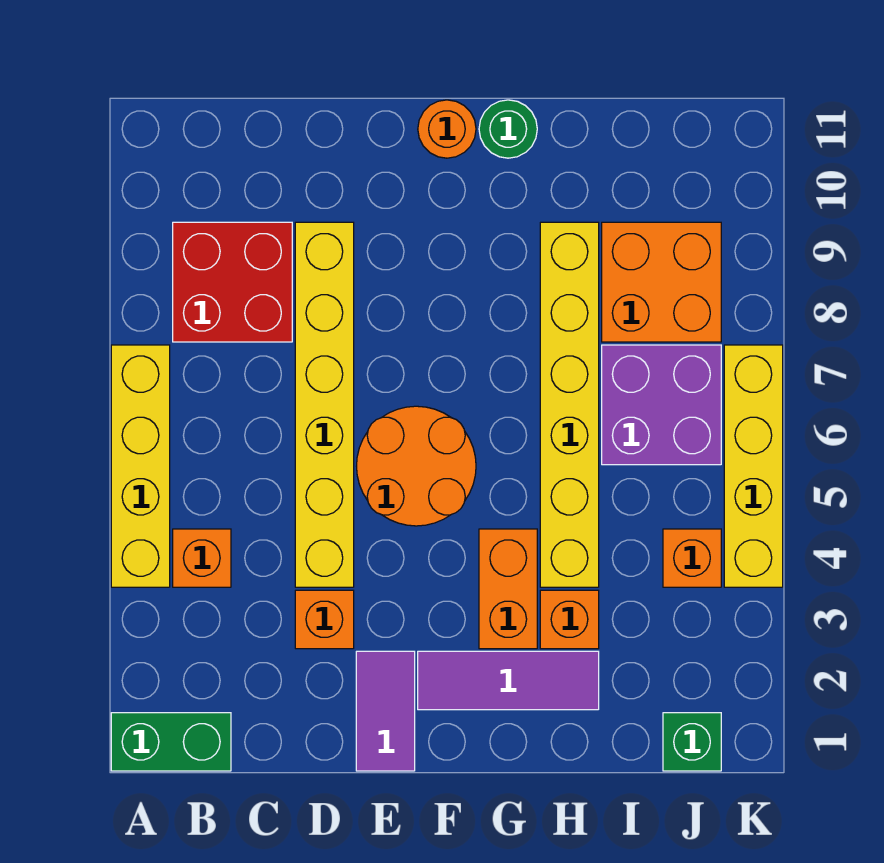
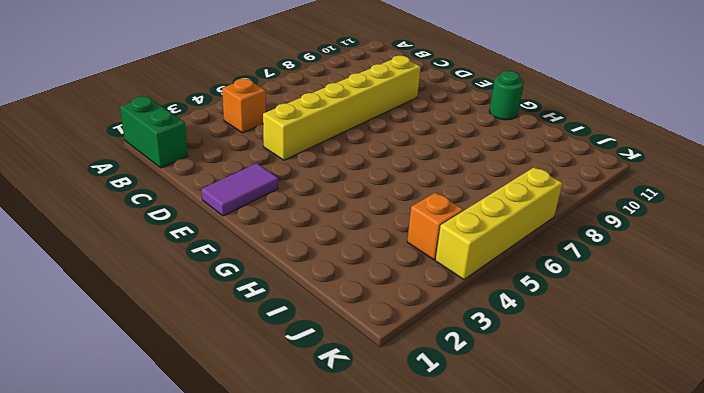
none -> yellow brick A4:A7 level 1
none -> red brick B8:C9 level 1
none -> orange brick D3 level 1

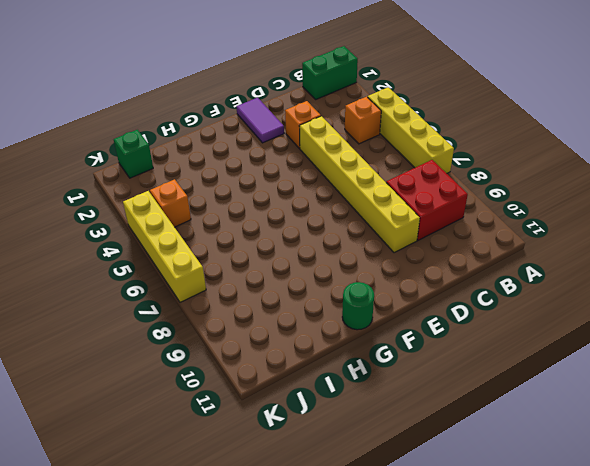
none -> orange round brick E5:F6 level 1
none -> purple tile F2:H2 level 1
none -> orange round brick F11 level 1

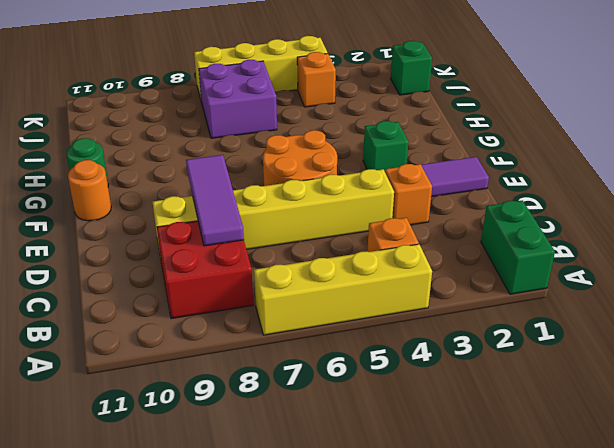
purple tile C8:E8 level 2 -> purple tile F2:H2 level 1
green brick F3 level 1 -> none
none -> orange brick G3:G4 level 1
none -> orange brick H3 level 1
none -> yellow brick H4:H9 level 1

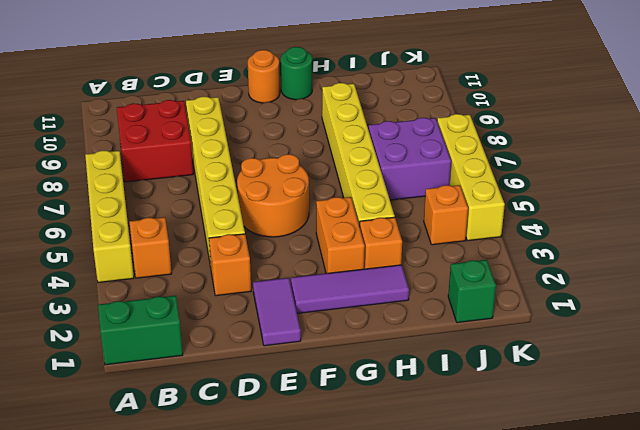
none -> orange brick I8:J9 level 1

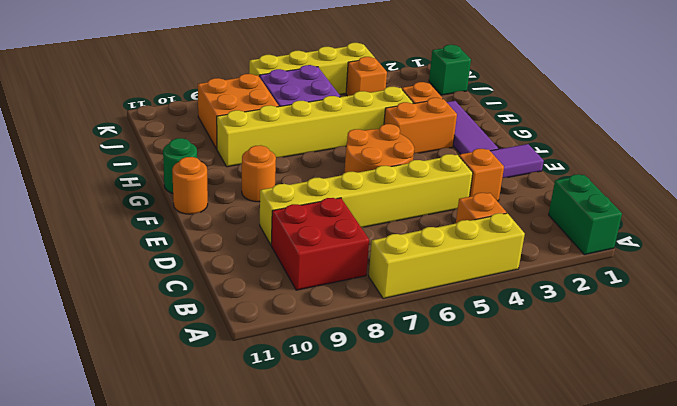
orange round brick F9 level 1 -> none

